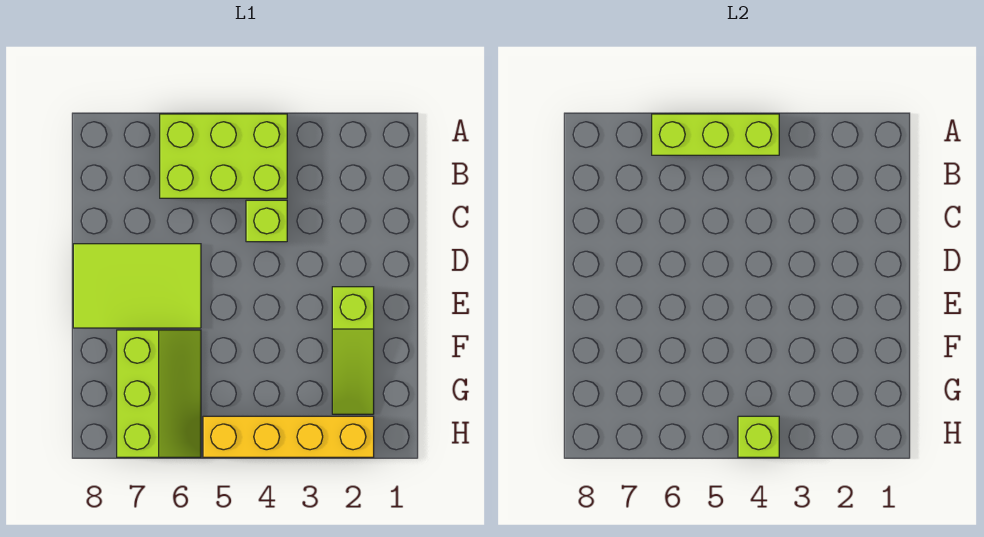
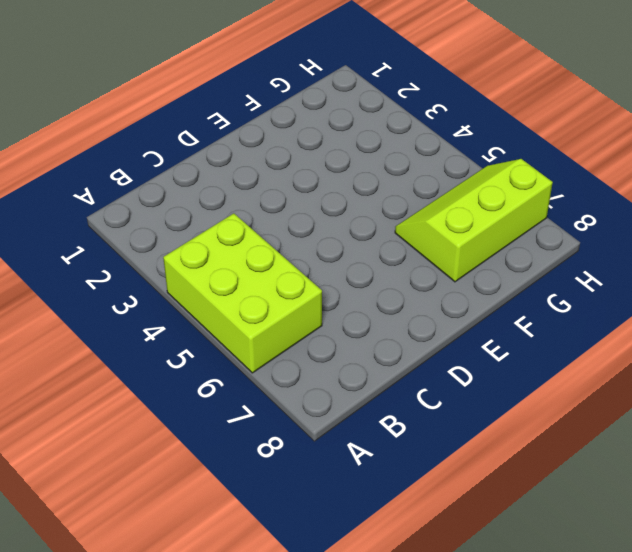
none -> lime brick C4 level 1
none -> lime tile D6:E8 level 1

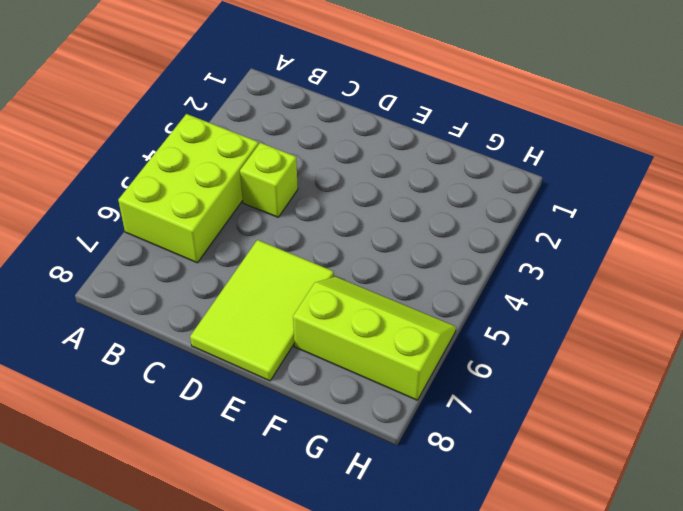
none -> lime slope E2:G2 level 1 top E
none -> yellow brick H2:H5 level 1

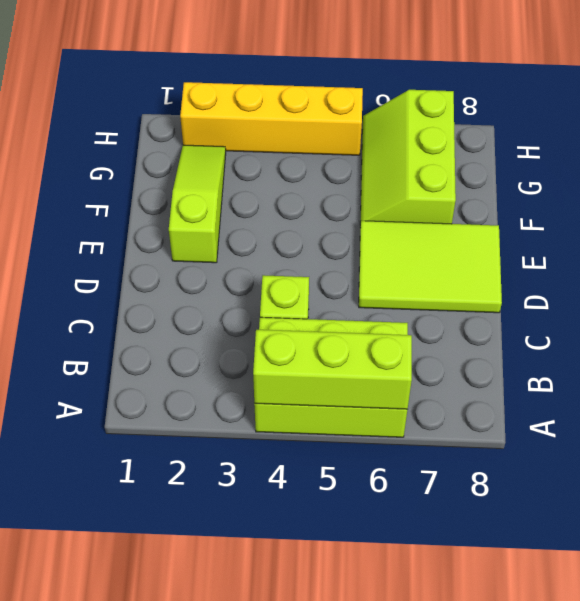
none -> lime brick H4 level 2

